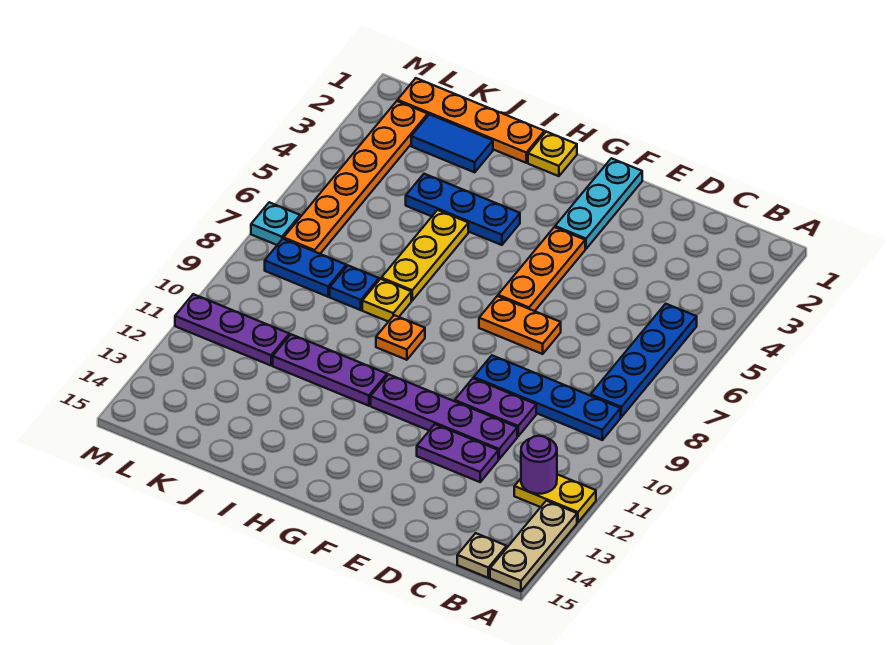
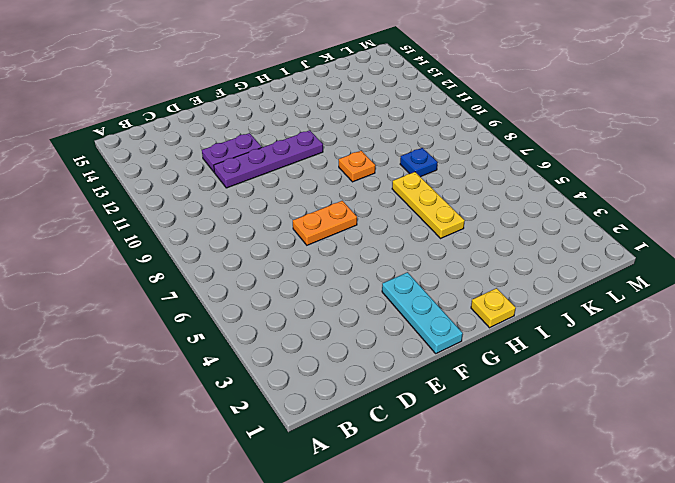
none -> yellow plate A12:B12 level 1
none -> tan plate A13:A15 level 1
none -> blue plate B5:B8 level 1

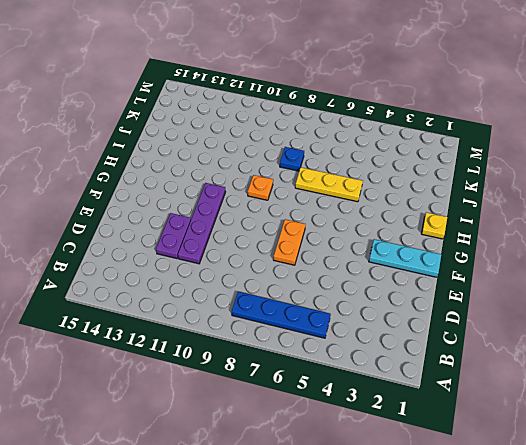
none -> yellow plate A12:B12 level 1
none -> tan plate A13:A15 level 1
none -> blue plate B9:E9 level 1

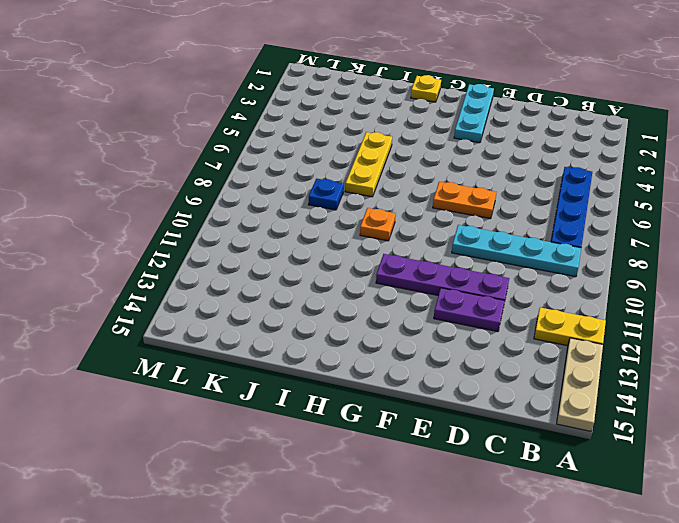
cyan plate B9:E9 level 1 -> blue plate B9:E9 level 1
none -> tan plate B15 level 1
none -> purple plate D10:E10 level 1
none -> orange plate F4:F6 level 1

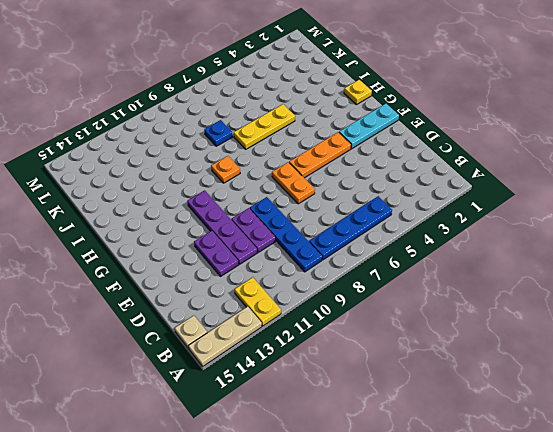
none -> blue plate H4:J4 level 1
none -> purple plate H11:J11 level 1
none -> orange plate I1:L1 level 1

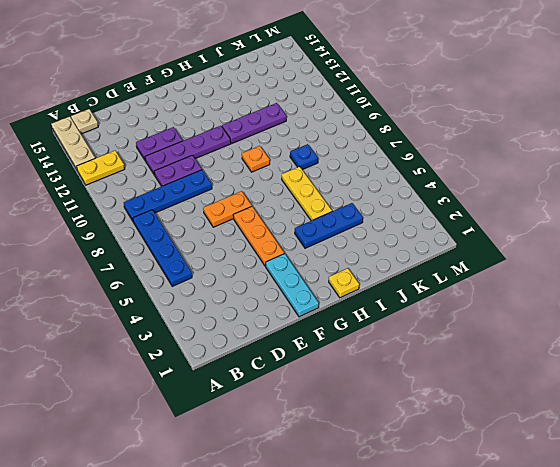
none -> orange plate I1:L1 level 1
none -> yellow plate I8 level 1
none -> blue tile J2:K2 level 1

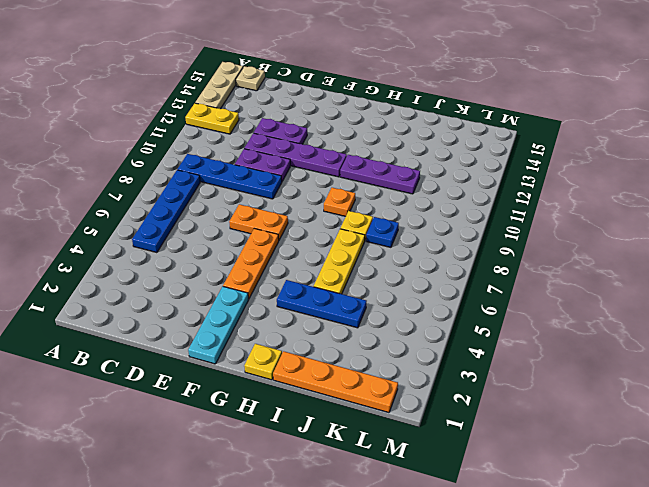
none -> blue tile J2:K2 level 1
none -> blue plate K8:L8 level 1
none -> purple plate K11:M11 level 1

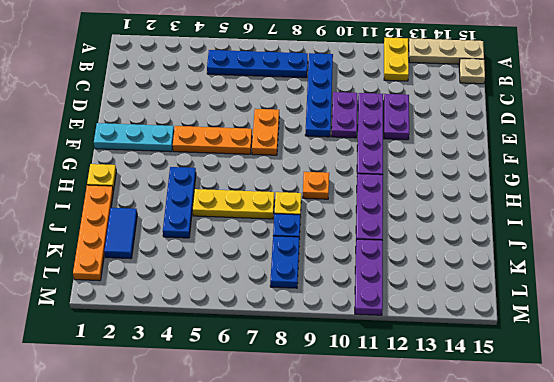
none -> orange plate L2:L7 level 1
none -> cyan plate M7 level 1
none -> purple round brick B12 level 2

